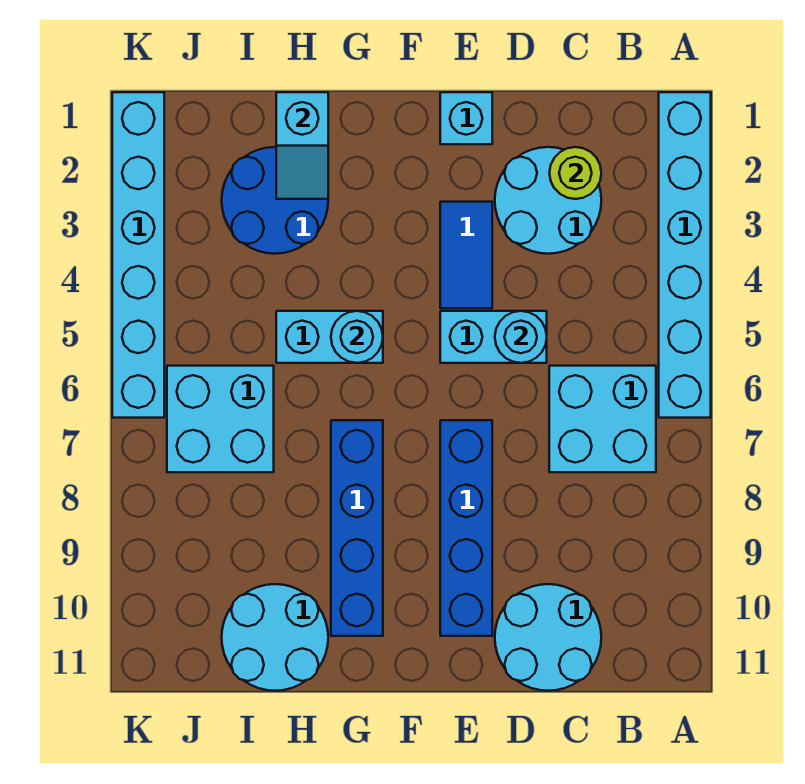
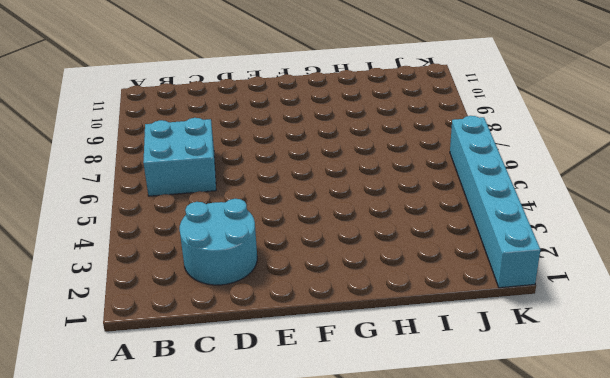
none -> cyan brick A1:A6 level 1
none -> cyan round brick C10:D11 level 1
none -> cyan brick D5:E5 level 1

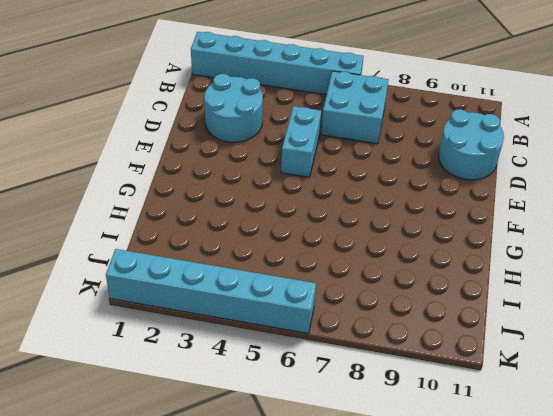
none -> cyan brick E1 level 1
none -> blue tile E3:E4 level 1
none -> blue brick E7:E10 level 1

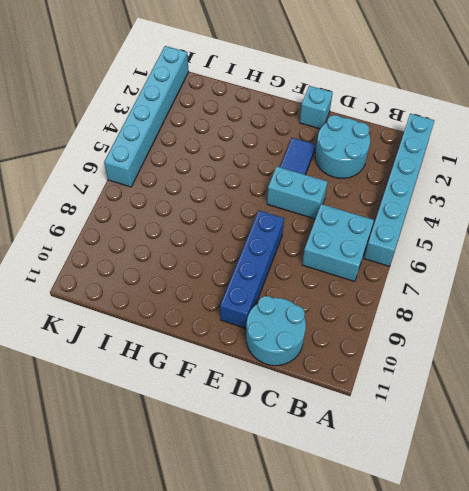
none -> cyan brick G5:H5 level 1
none -> blue brick G7:G10 level 1
none -> blue round brick H2:I3 level 1

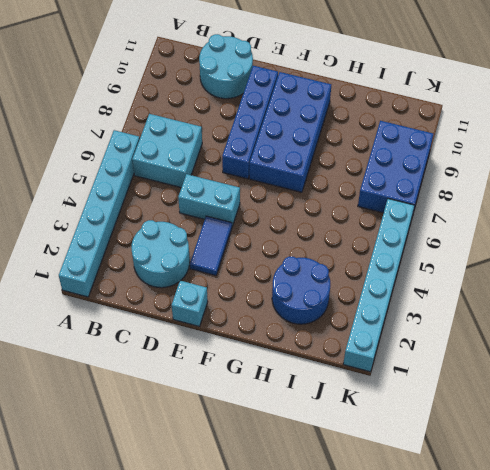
blue brick F7:G10 level 1 -> blue brick G7:G10 level 1
blue brick J7:K9 level 1 -> cyan brick I6:J7 level 1
none -> cyan brick G5:H5 level 1
none -> cyan round brick H10:I11 level 1
none -> lime round brick C2 level 2

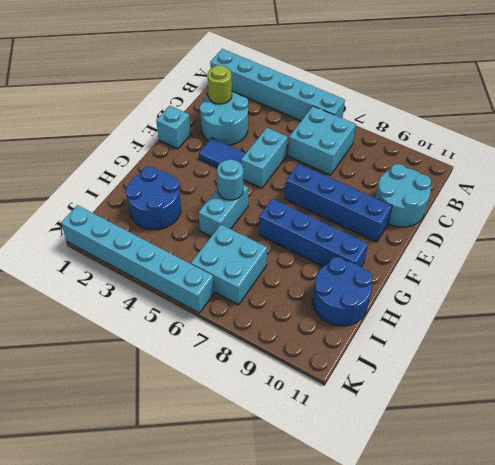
blue round brick H10:I11 level 1 -> cyan round brick H10:I11 level 1
none -> cyan round brick D5 level 2
none -> cyan slope H1:H2 level 2 top 1

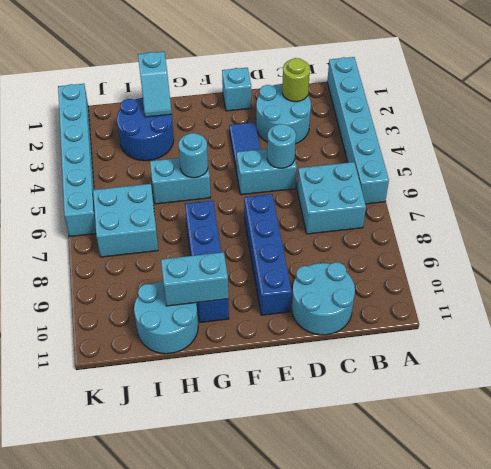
cyan brick G10:H10 level 2 -> none

